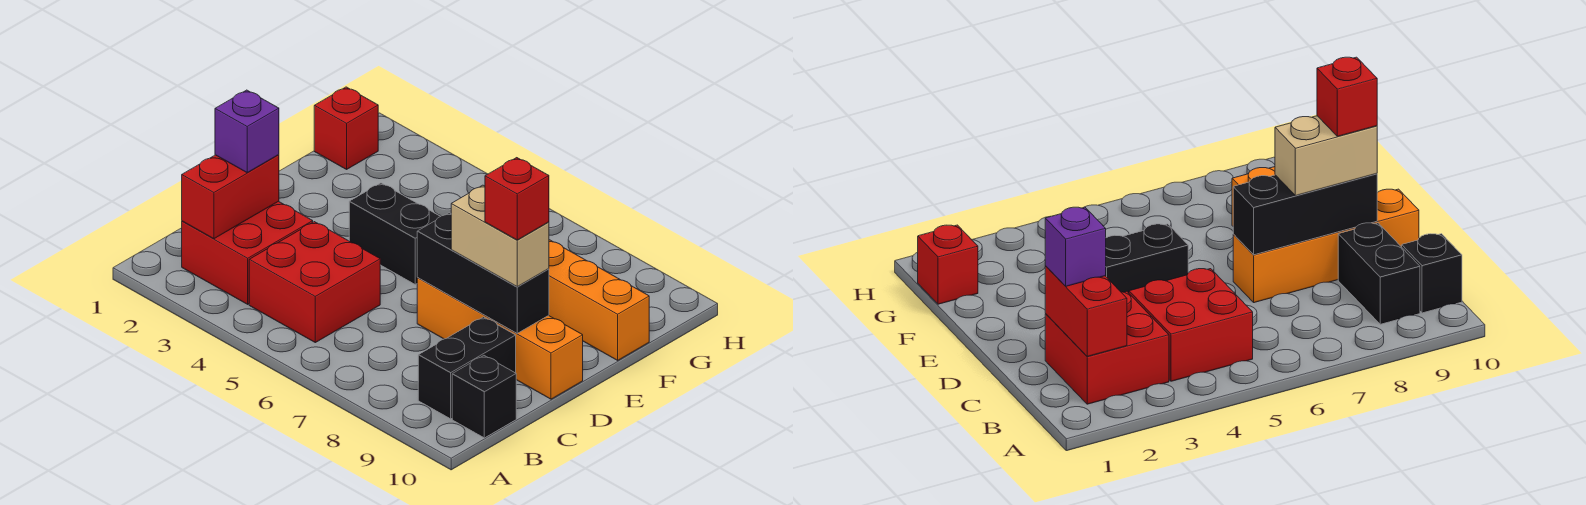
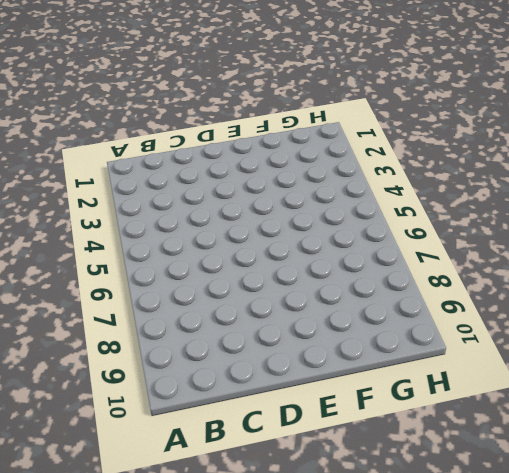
none -> red brick B2:C3 level 1
none -> red brick B4:C5 level 1
none -> black brick B9:C9 level 1

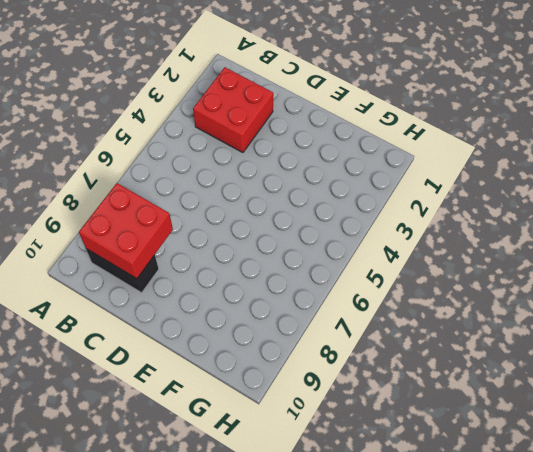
red brick B8:C9 level 2 -> red brick B4:C5 level 1
none -> black brick B10 level 1
none -> orange brick D7:D10 level 1
none -> black brick E4:E5 level 1

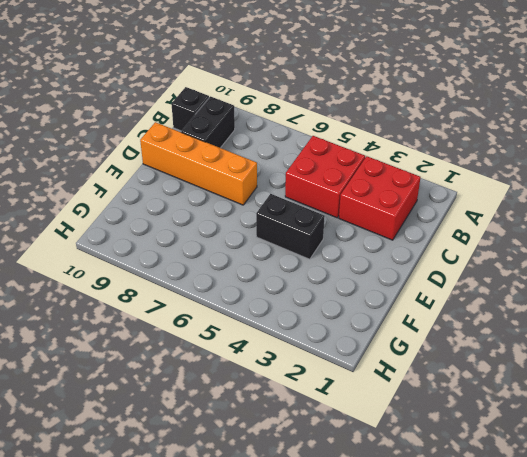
none -> orange brick F8:F10 level 1
none -> red brick G1 level 1
none -> red brick B2:C2 level 2

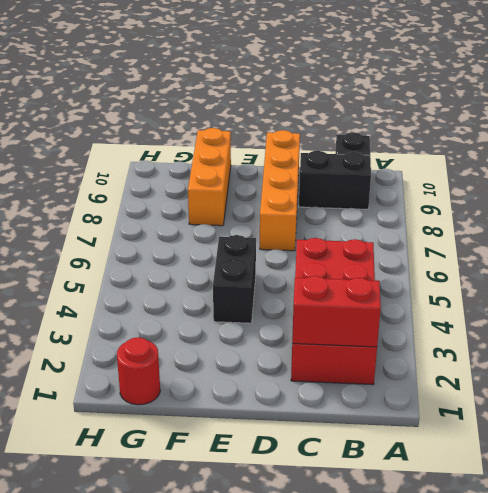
red round brick G1 level 1 -> red brick G1 level 1
none -> black brick D7:D9 level 2
none -> purple brick C2 level 3
none -> tan brick D8:D9 level 3

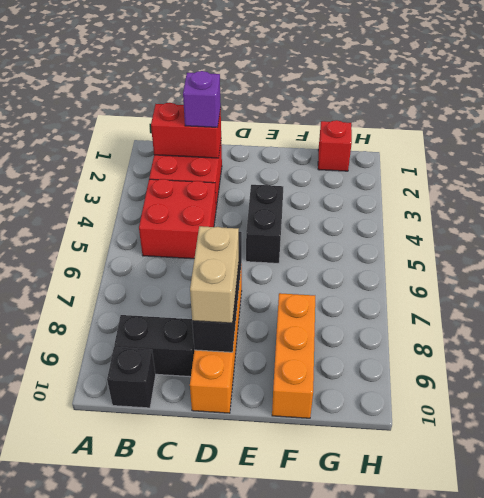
none -> red brick D9 level 4

